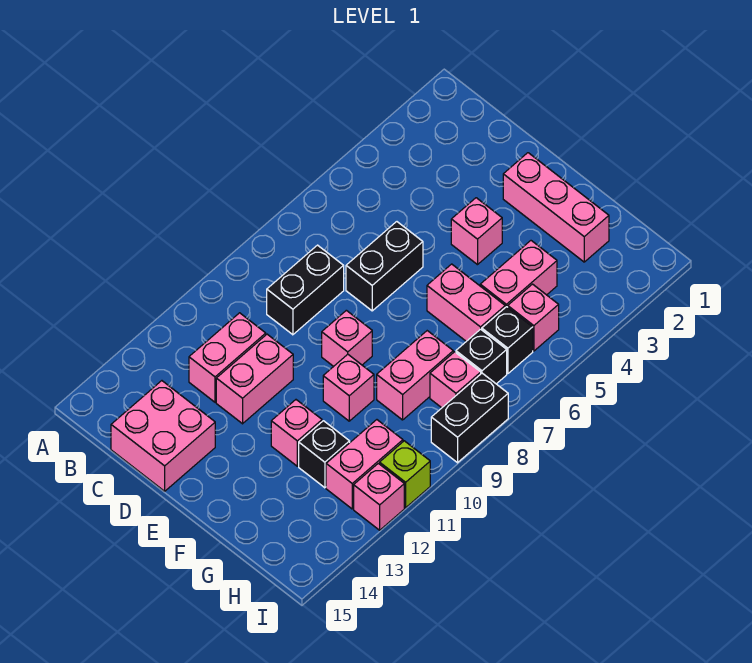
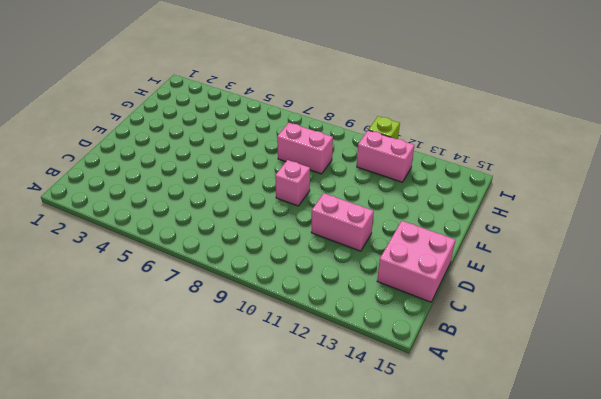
none -> black brick C8:C9 level 1
none -> pink brick C11:C12 level 1
none -> black brick D6:D7 level 1

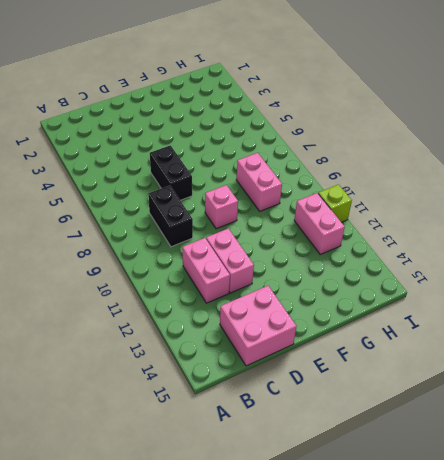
none -> pink brick E2:G2 level 1
none -> pink brick E4 level 1
none -> pink brick F6:G6 level 1

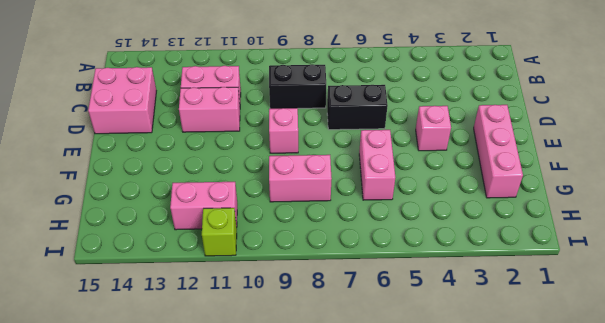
none -> pink brick F10 level 1
none -> pink brick F12 level 1
none -> pink brick G4:G5 level 1

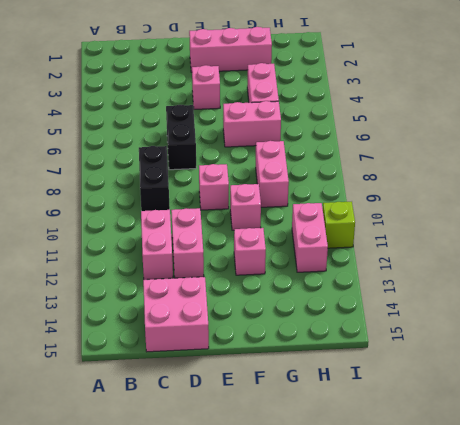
none -> black brick G12 level 1
none -> pink brick H5 level 1
none -> black brick H6 level 1

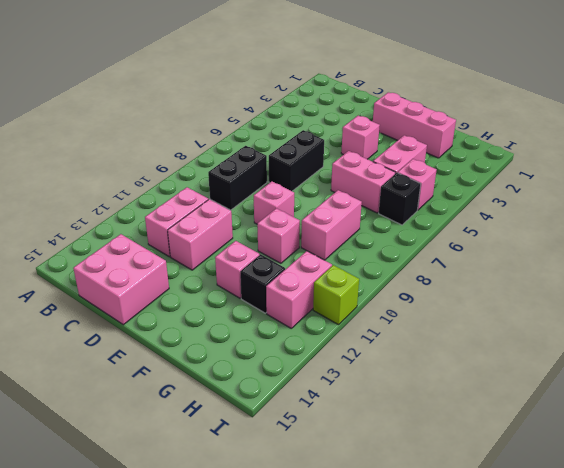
none -> black brick H7 level 1
none -> pink brick H8 level 1
none -> black brick I8:I9 level 1

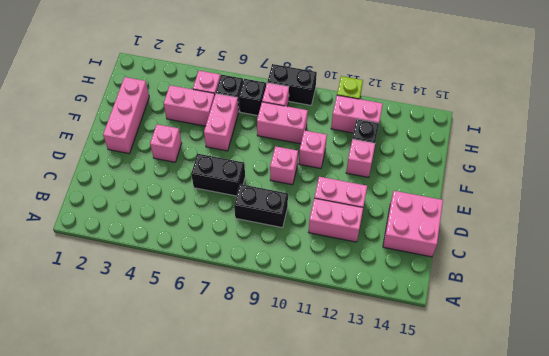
none -> pink brick I12 level 1

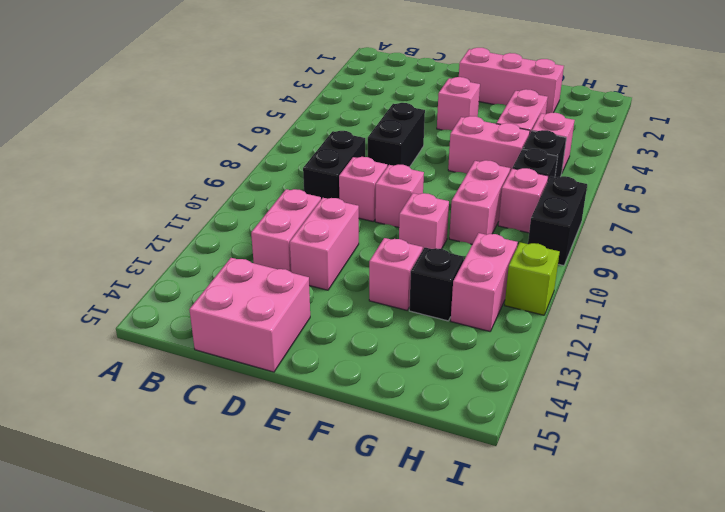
pink brick D9 level 1 -> pink brick I12 level 1

